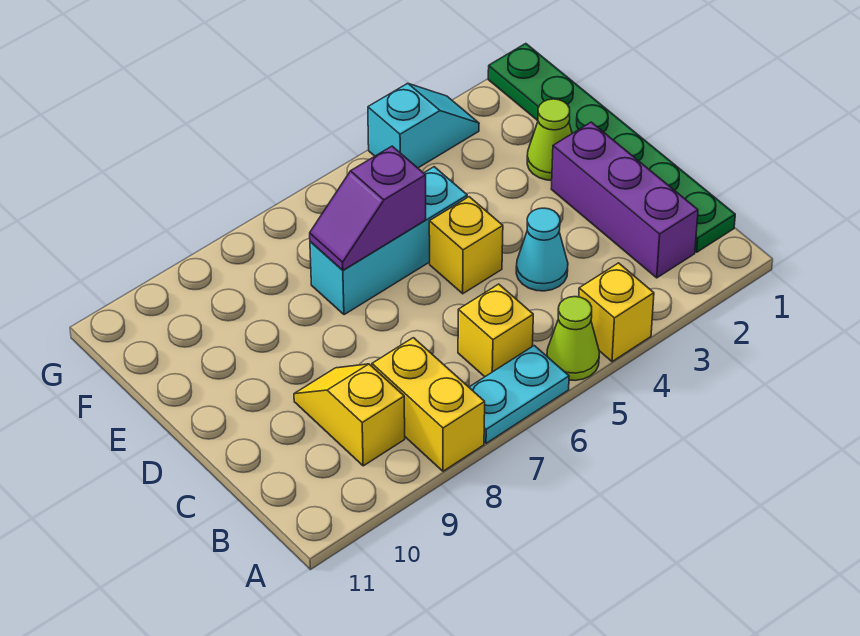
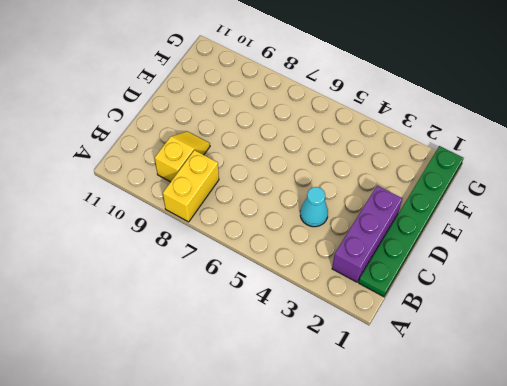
none -> yellow brick A4 level 1
none -> lime cone A5 level 1
none -> cyan plate A6:A7 level 1

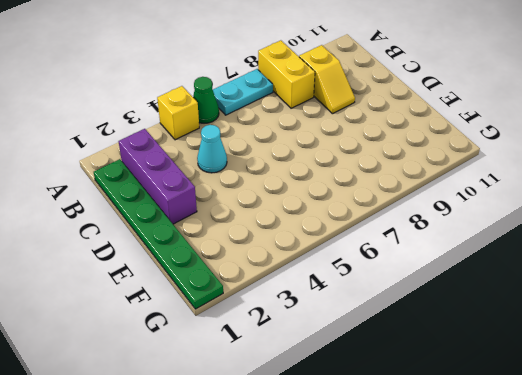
green cone A5 level 1 -> lime cone A5 level 1
none -> yellow brick B6 level 1
none -> yellow brick D5 level 1
none -> lime cone E2 level 1

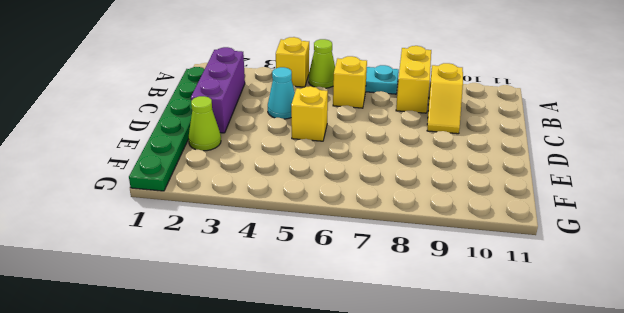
none -> cyan brick E5:E7 level 1
none -> cyan slope G3:G4 level 1 top 4
none -> purple slope E6:E7 level 2 top 6

